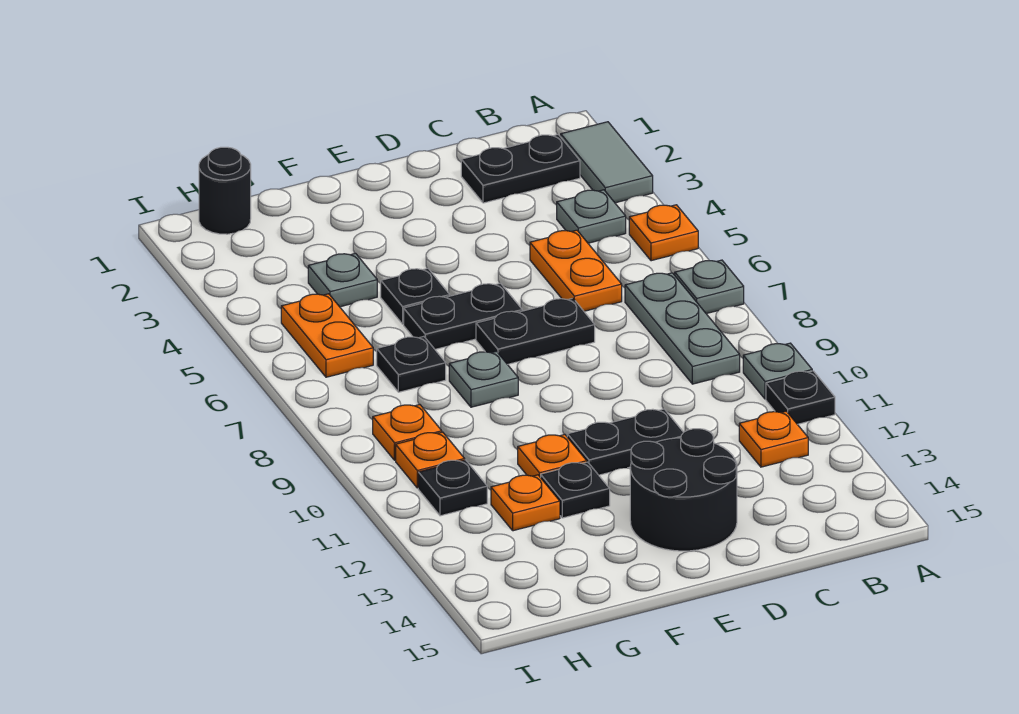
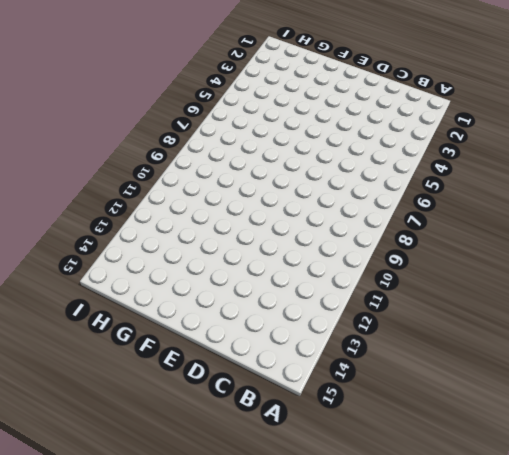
none -> grey tile A2:A3 level 1
none -> orange plate A5 level 1
none -> grey plate A7 level 1

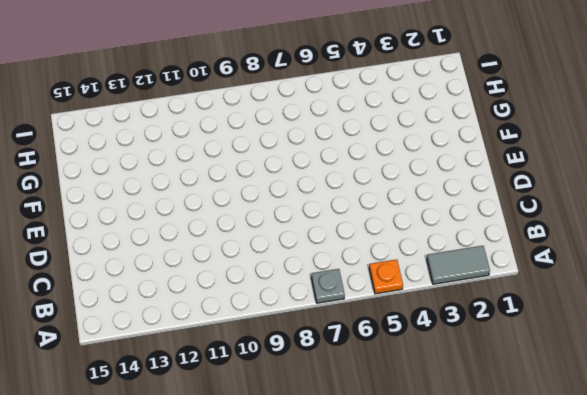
none -> grey plate A10 level 1
none -> black plate A11 level 1
none -> black plate B2:C2 level 1

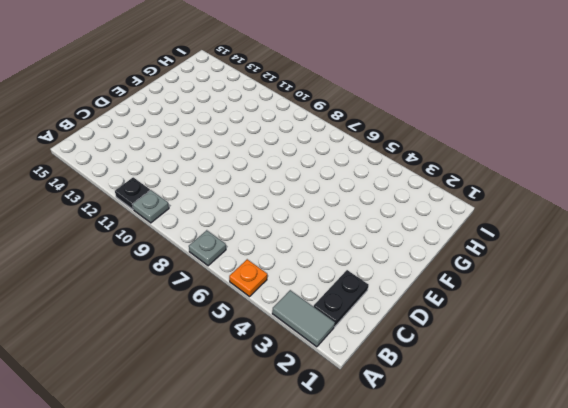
none -> grey plate B4 level 1
none -> grey plate B7:B9 level 1
none -> orange plate B12 level 1

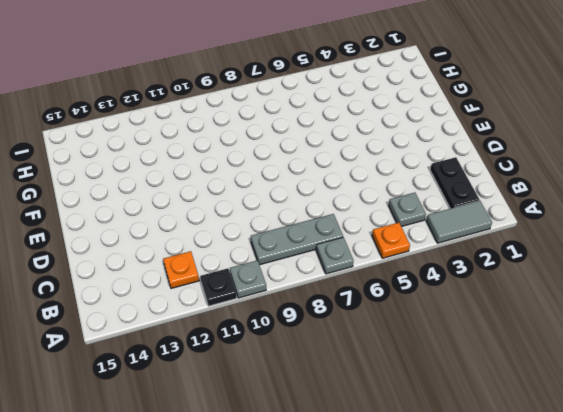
none -> orange plate C5:C6 level 1
none -> black plate D7:E7 level 1
none -> black plate D11:E11 level 1

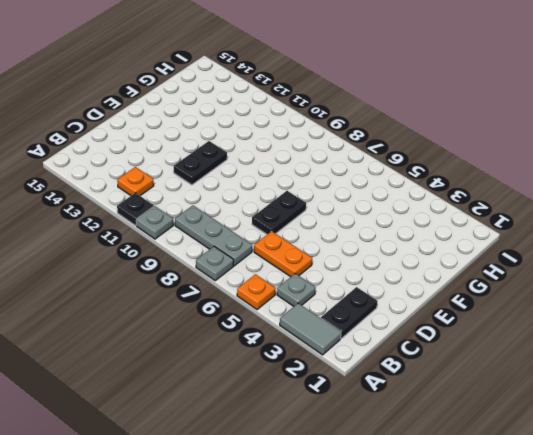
none -> black round brick D13:E14 level 1
none -> black plate E6:F6 level 1
none -> black plate F5 level 1

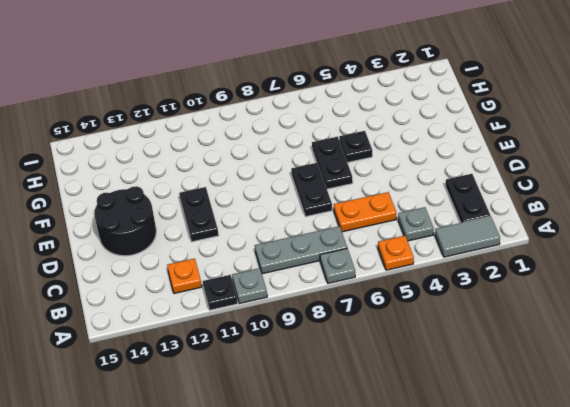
none -> grey plate F8 level 1
none -> orange plate F11 level 1
none -> black plate F12 level 1

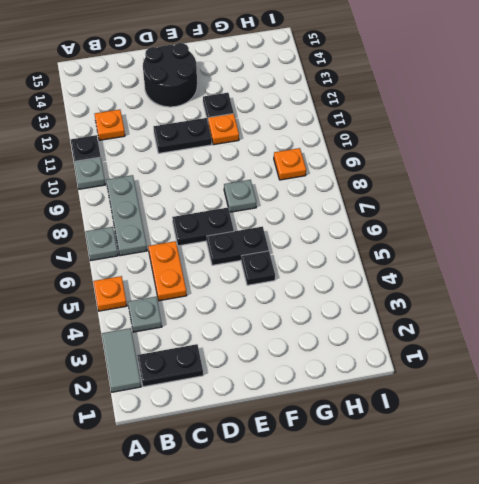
none -> grey plate G4 level 1
none -> black plate G7 level 1
none -> orange plate G12 level 1

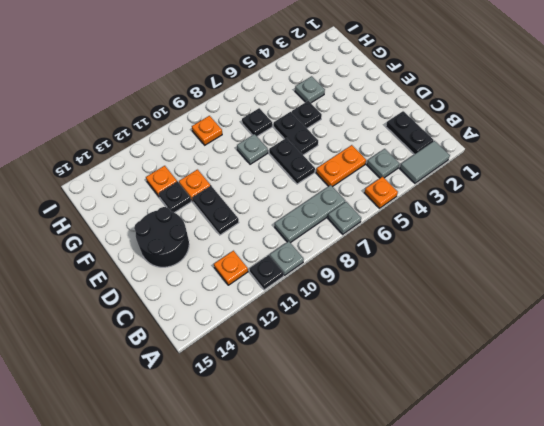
none -> black round brick H1 level 1
none -> orange plate H5:H6 level 1
none -> orange plate H10 level 1

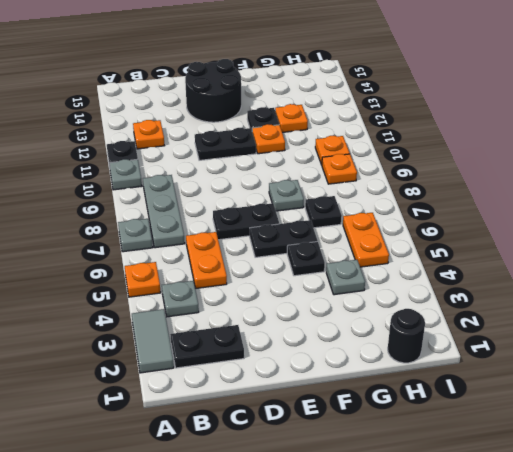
none -> black plate H11 level 1

